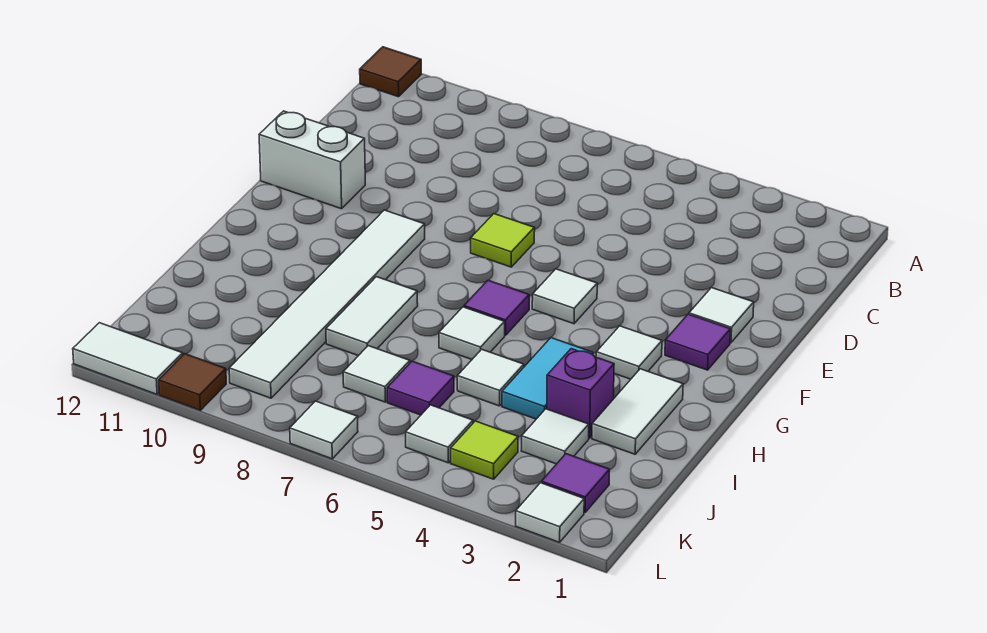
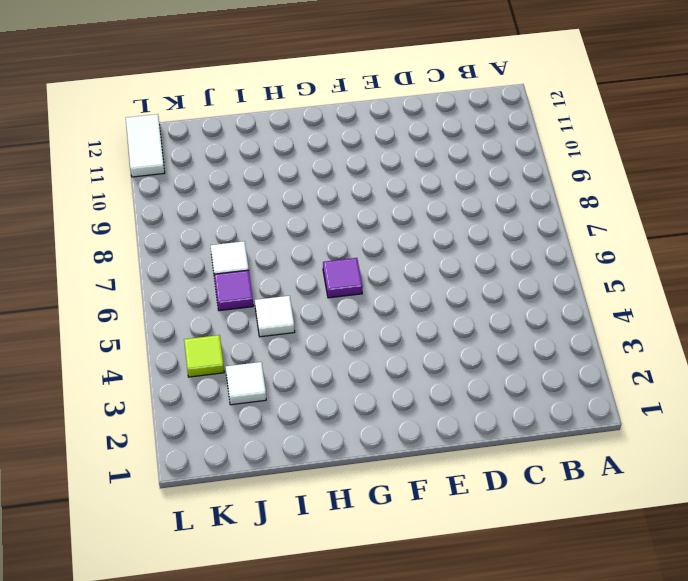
none -> brown tile A12 level 1
none -> white tile E2 level 1
none -> lime tile E7 level 1

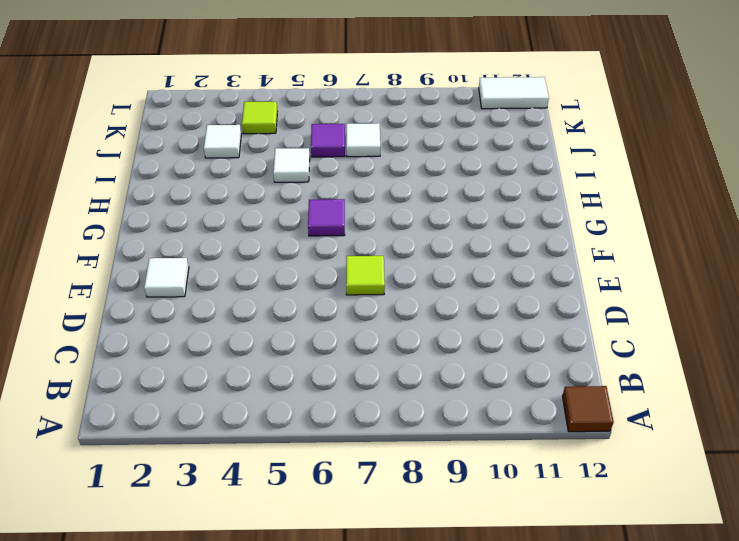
none -> white brick E11:E12 level 1
none -> purple tile F2 level 1
none -> white tile F5 level 1

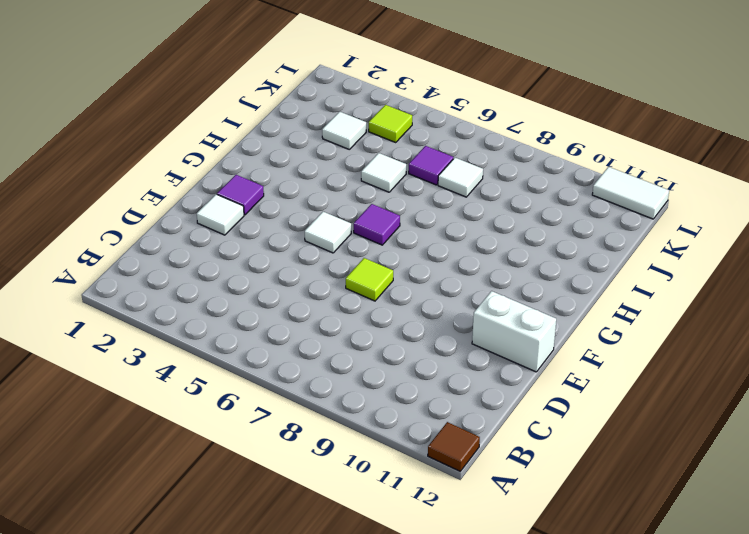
none -> white tile F9:K9 level 1
none -> white tile G3 level 1
none -> white tile H2:I2 level 1

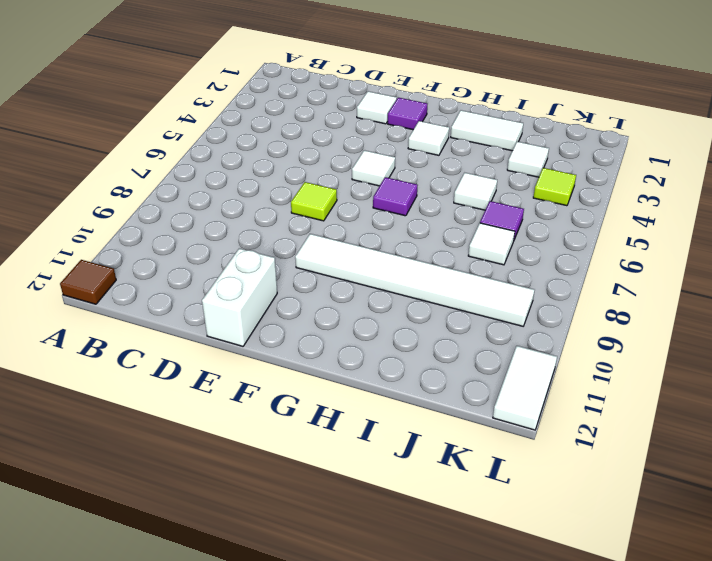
none -> cyan tile H4:I4 level 1
none -> white tile H6 level 1
none -> white tile H8:I8 level 1

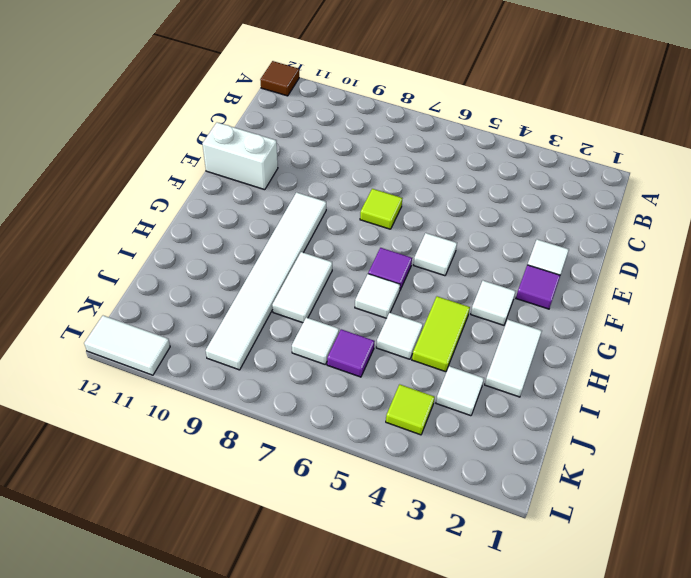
lime tile H4:I4 level 1 -> cyan tile H4:I4 level 1
none -> purple brick I3 level 1
none -> purple tile K2 level 1
none -> white tile K5 level 1

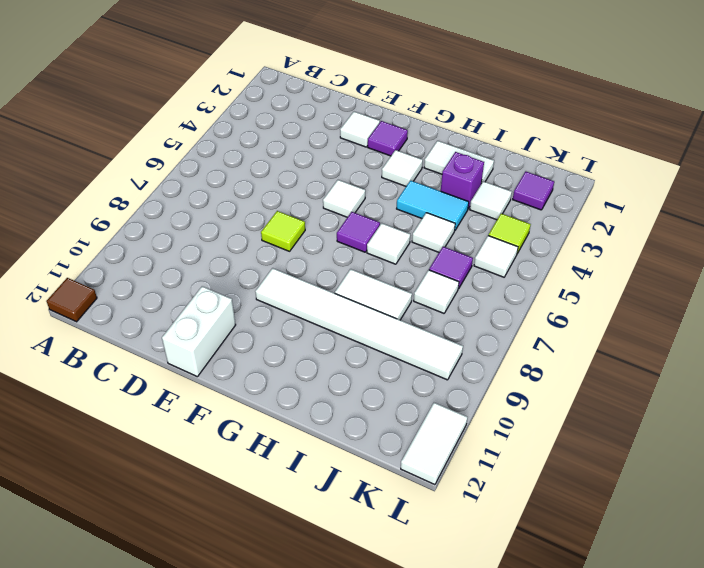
none -> white tile L2 level 1
none -> white tile L7 level 1
none -> brown tile L10 level 1

